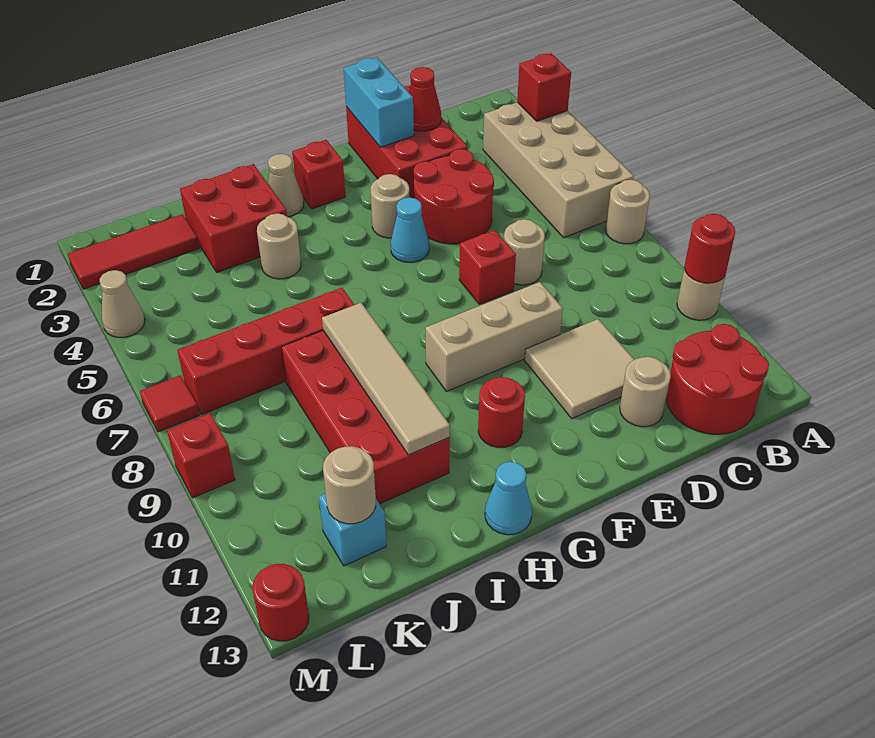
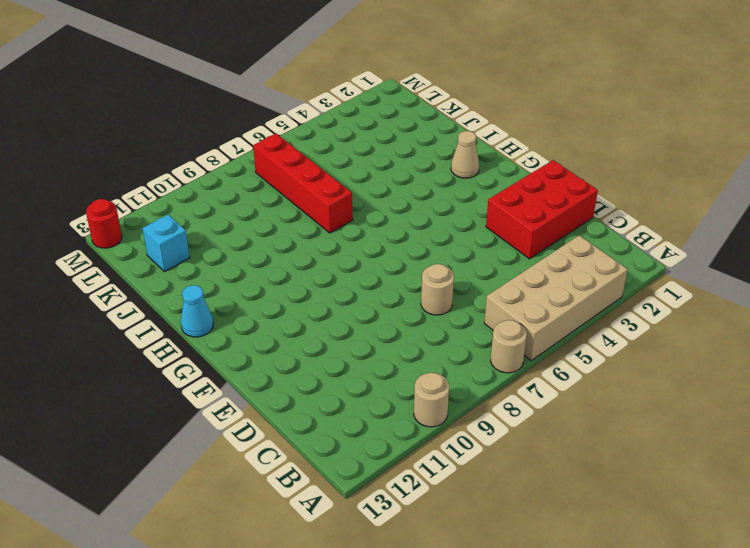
none -> red round brick B12:C13 level 1
none -> red round brick D4:E5 level 1
none -> tan tile D10:E11 level 1
none -> tan round brick D12 level 1

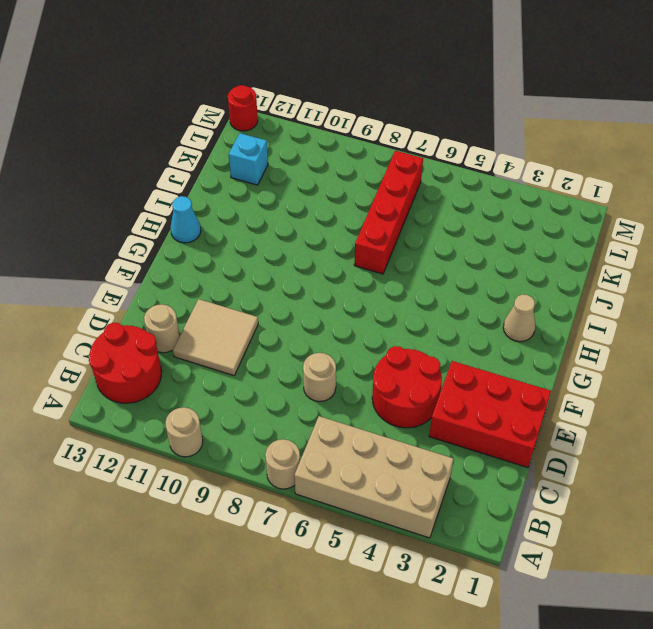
none -> red brick E7 level 1
none -> tan brick E9:G9 level 1
none -> tan round brick F4 level 1
none -> cyan cone F5 level 1

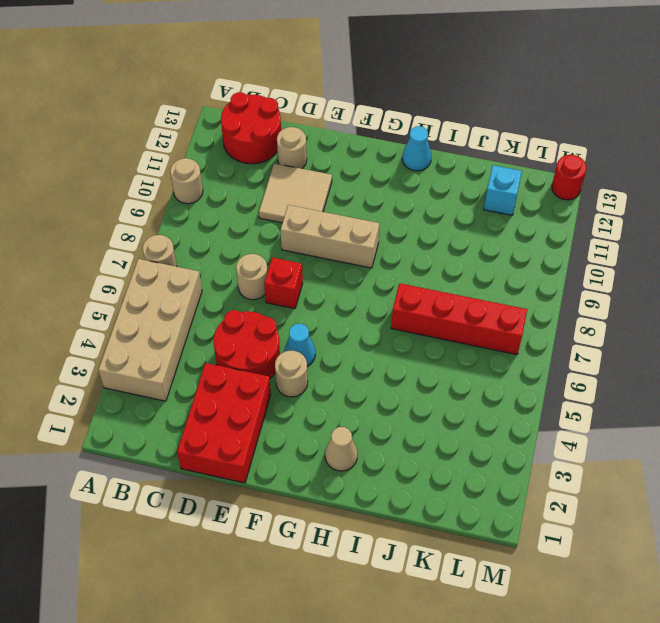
none -> red brick G2 level 1
none -> red round brick G11 level 1
none -> red brick I2:J3 level 1
none -> tan round brick I4 level 1

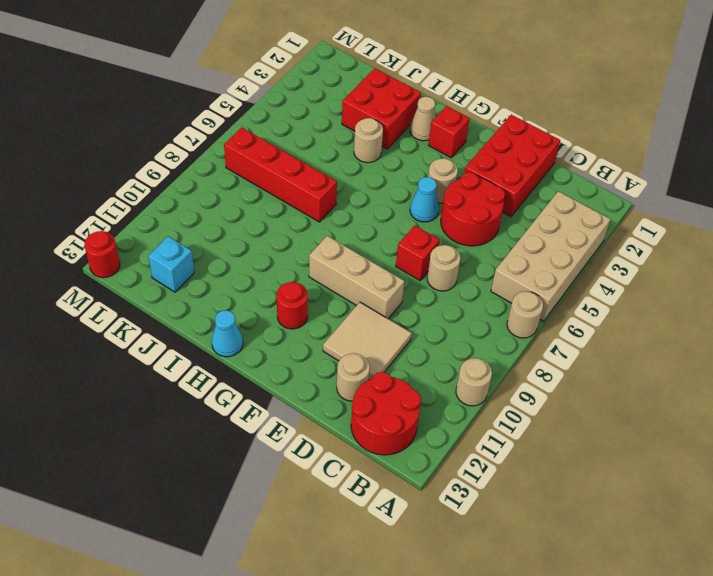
none -> red brick I8:J11 level 1
none -> red tile K2:M2 level 1
none -> tan cone M4 level 1
none -> red tile M7 level 1

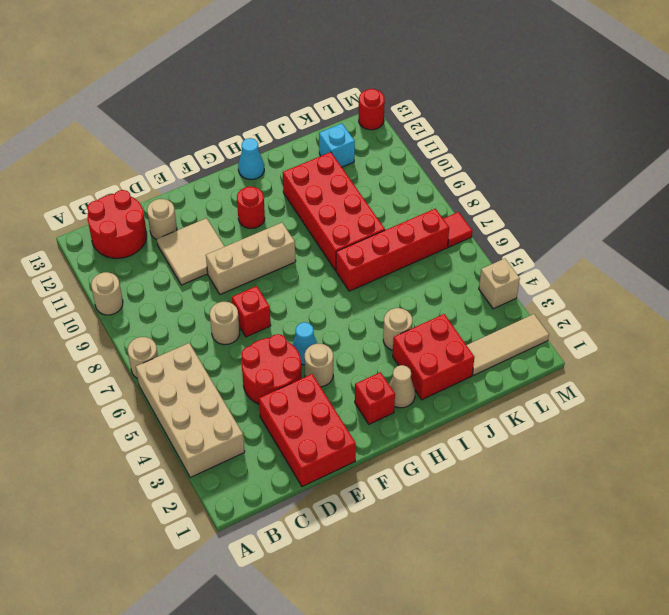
tan tile K2:M2 level 1 -> red tile K2:M2 level 1
tan brick M4 level 1 -> tan cone M4 level 1
none -> red brick M9 level 1
none -> red brick A3 level 2
none -> red round brick A10 level 2
none -> red cone D2 level 2

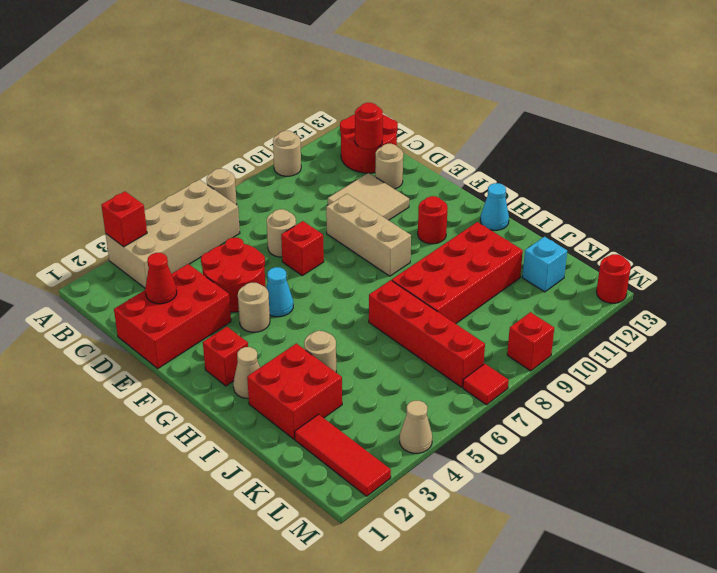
red round brick C12 level 2 -> red round brick A10 level 2
none -> cyan brick E1:E2 level 2
none -> tan tile I8:I11 level 2
none -> tan round brick K12 level 2

